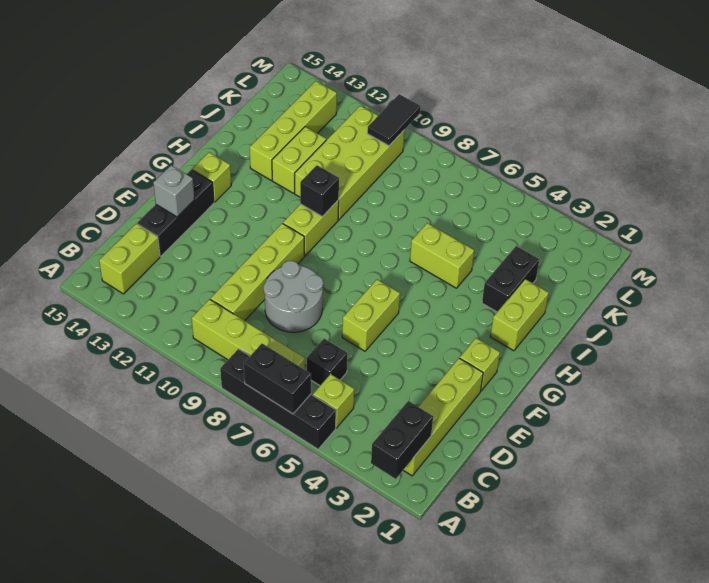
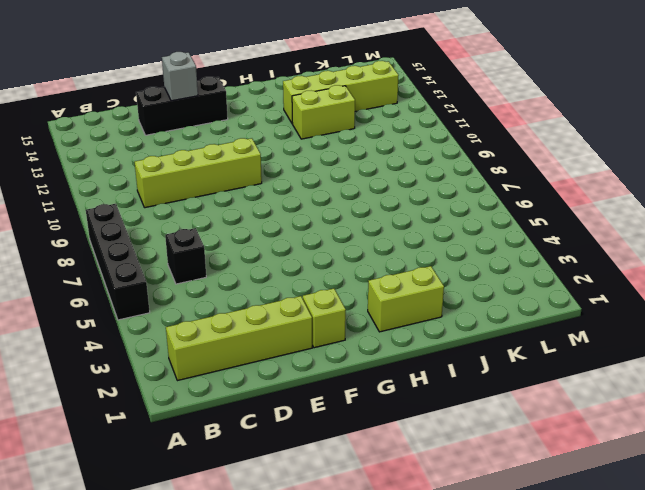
none -> lime brick B5 level 1
none -> lime brick B7:B10 level 1
none -> lime brick B14:C14 level 1

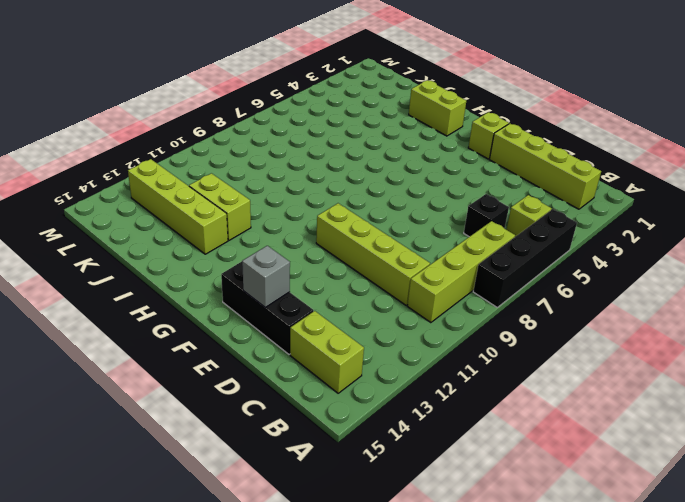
none -> grey round brick D8:E9 level 1
none -> lime brick E6:F6 level 1
none -> lime brick G10:H10 level 1

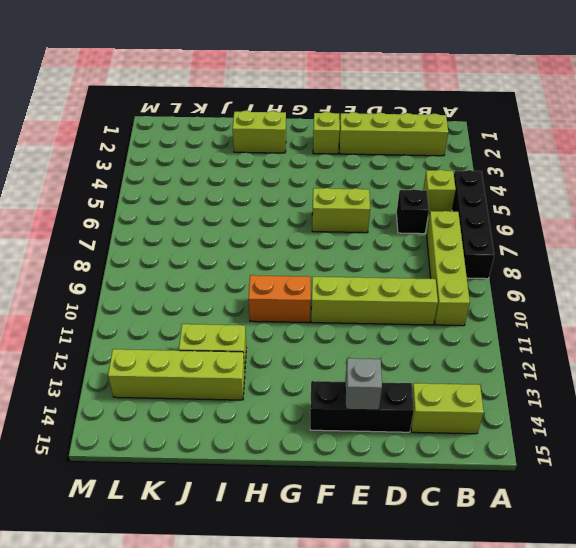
orange brick G10:H10 level 1 -> lime brick G10:H10 level 1
none -> grey round brick D8:E9 level 1
none -> lime brick G14 level 1
none -> black brick I3:J3 level 1

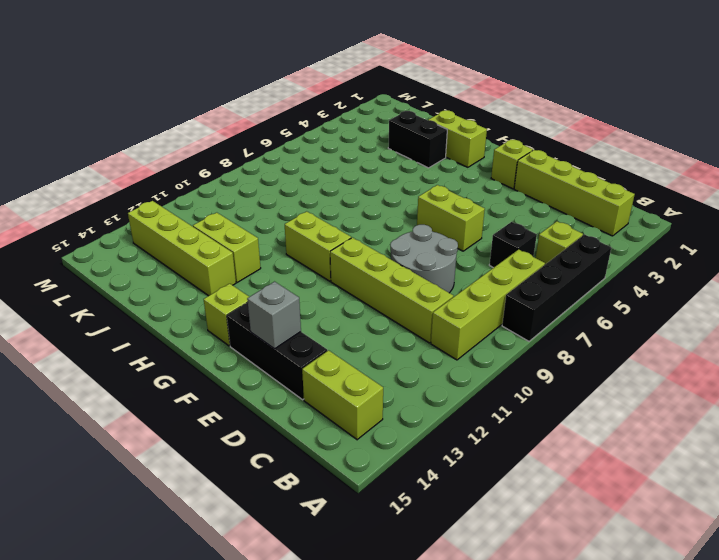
none -> lime brick I5:I6 level 1
none -> lime brick I10:L11 level 1
none -> black brick A2:B2 level 2

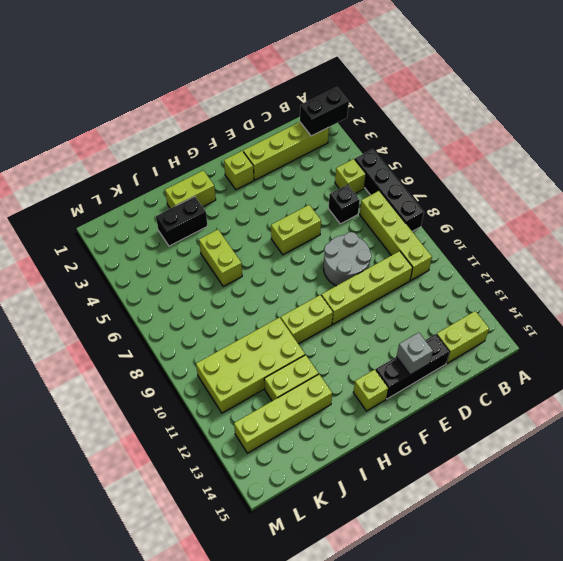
none -> black brick A6:A7 level 2
none -> black brick H10 level 2
none -> black tile L10:M10 level 2

